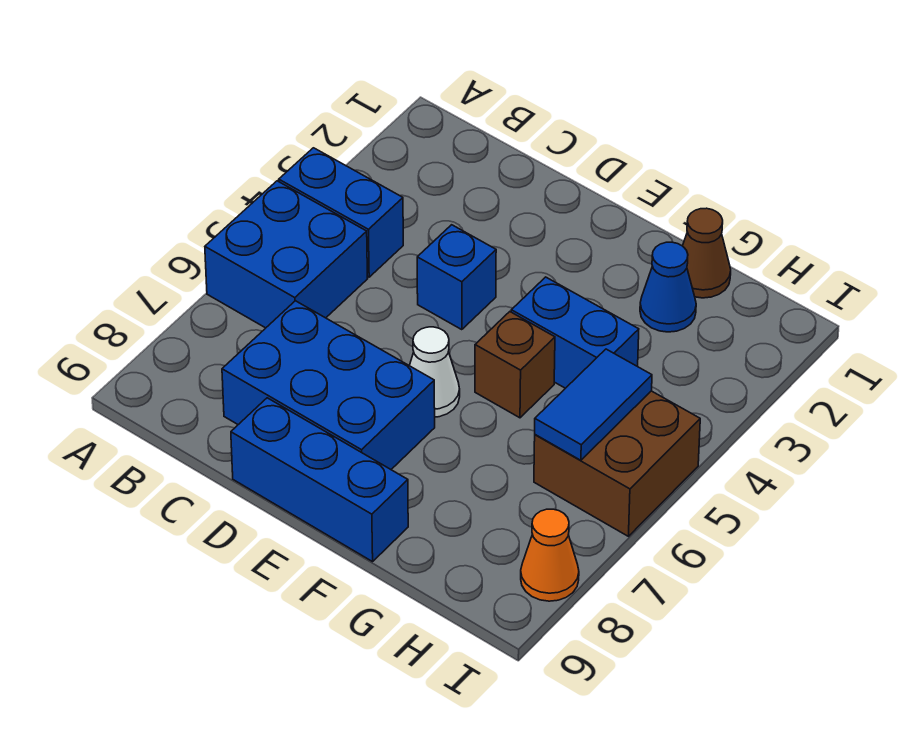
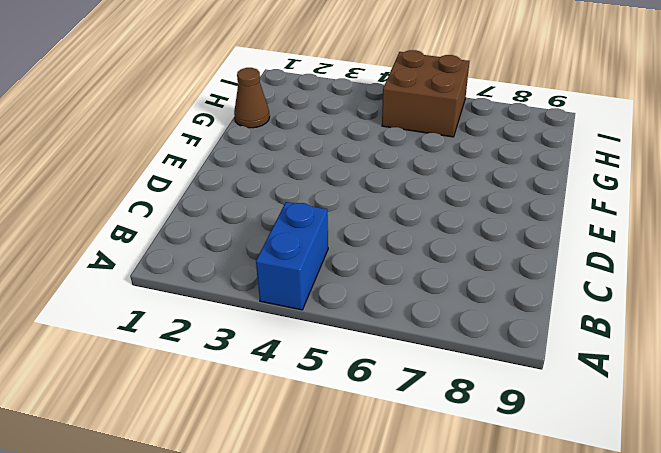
none -> blue brick A5:B6 level 1
none -> blue brick C7:E8 level 1
none -> blue brick D4 level 1

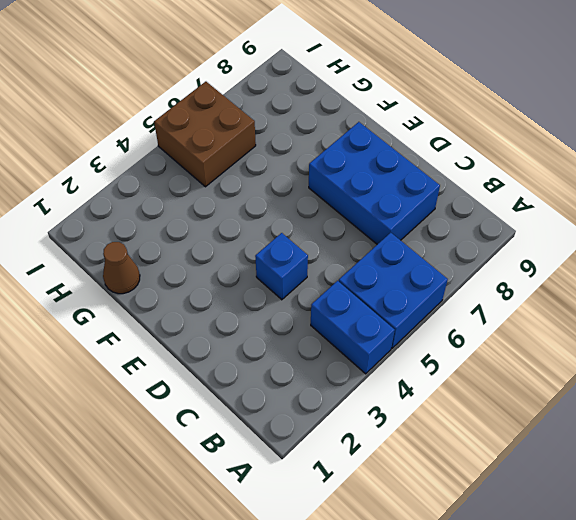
none -> blue brick D9:F9 level 1
none -> white cone E6 level 1
none -> blue brick F4:G4 level 1

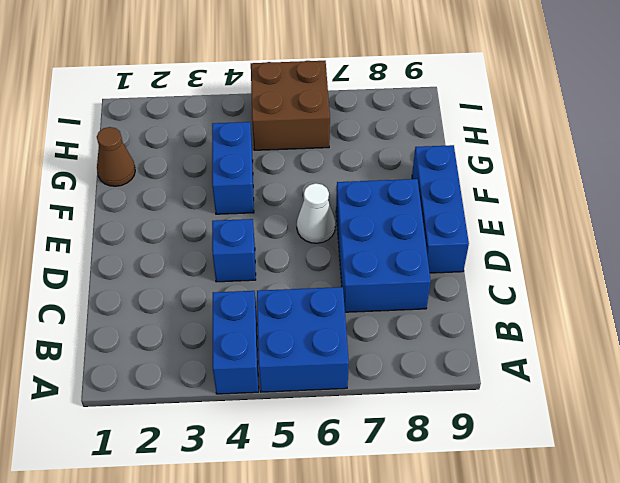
none -> brown brick F5 level 1
none -> blue cone G2 level 1
none -> orange cone I8 level 1

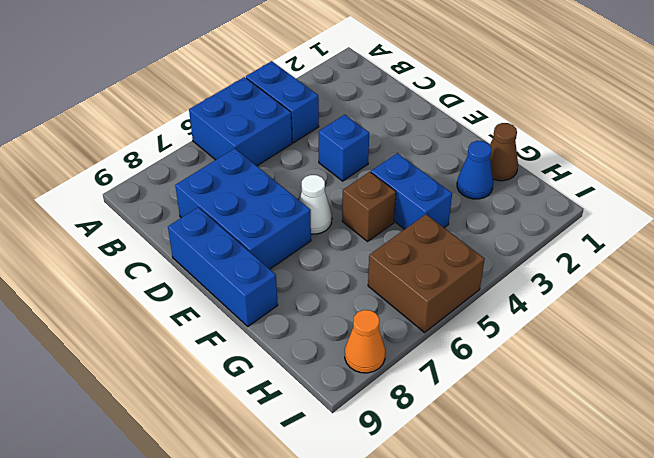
none -> blue tile H5:H6 level 2

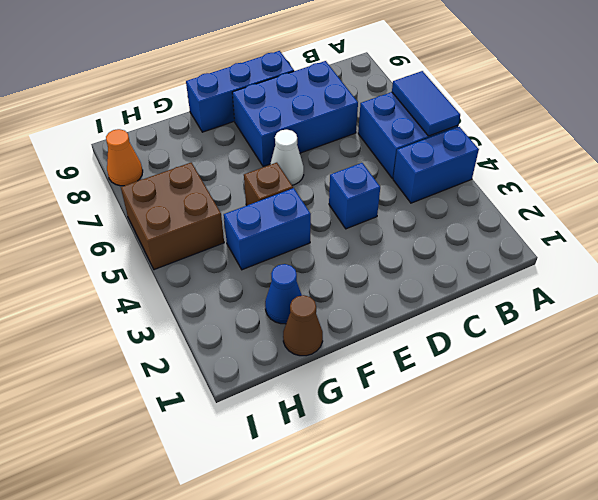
blue tile A5:A6 level 2 -> blue tile H5:H6 level 2

